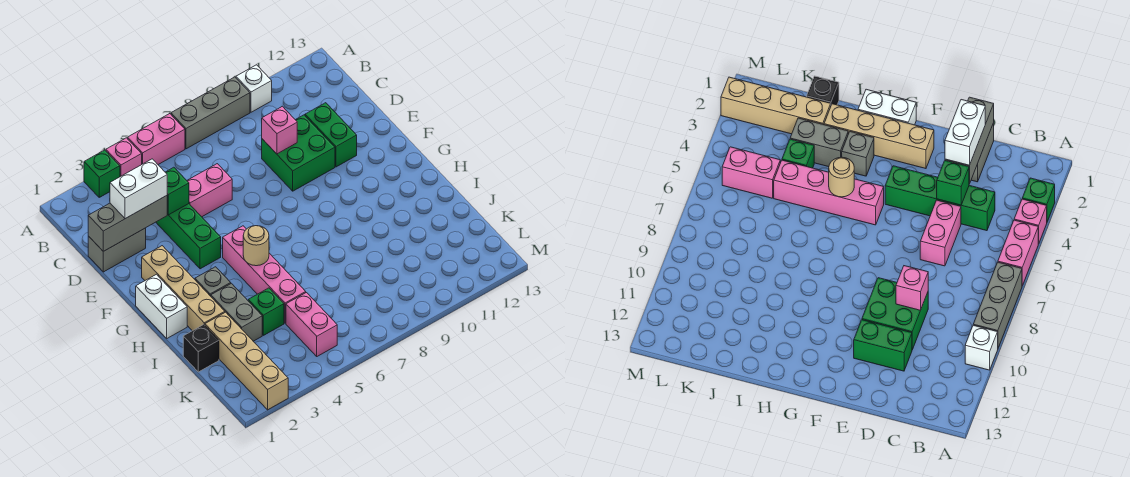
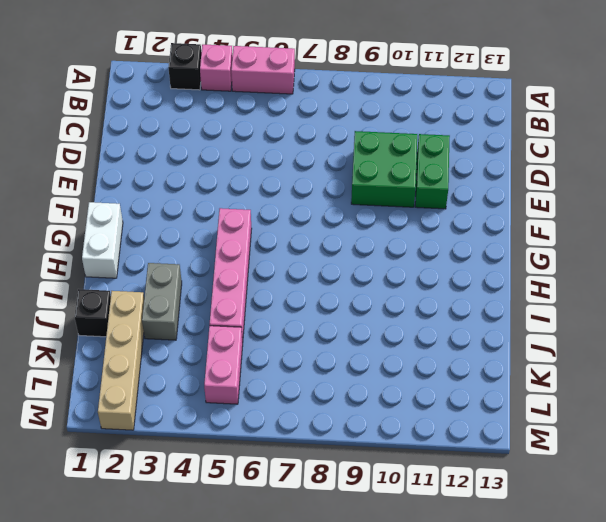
black brick A3 level 1 -> green brick A3 level 1
none -> grey brick A7:A9 level 1
none -> white brick A10 level 1
none -> green brick C4:F4 level 1

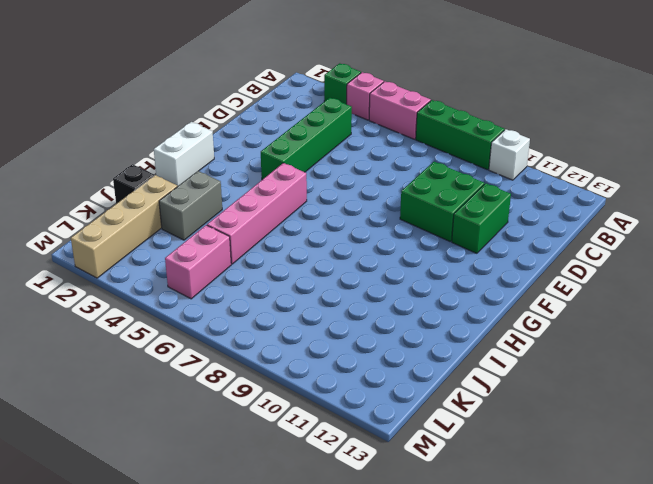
green brick A7:A9 level 1 -> grey brick A7:A9 level 1
none -> grey brick D1:D2 level 1
none -> pink brick D5:D6 level 1
none -> tan brick F2:I2 level 1

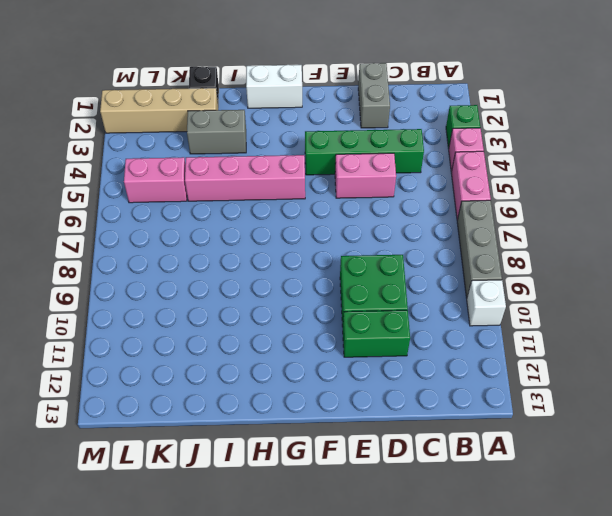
pink brick D5:E5 level 1 -> pink brick D5:D6 level 1
none -> tan brick F2:I2 level 1
none -> grey brick H3 level 1
none -> green brick J4 level 1

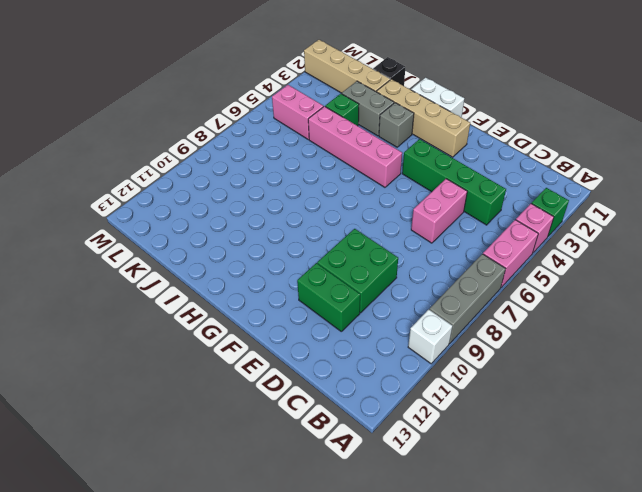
none -> grey brick D1:D2 level 1
none -> grey brick D1:D3 level 2
none -> green brick D4 level 2

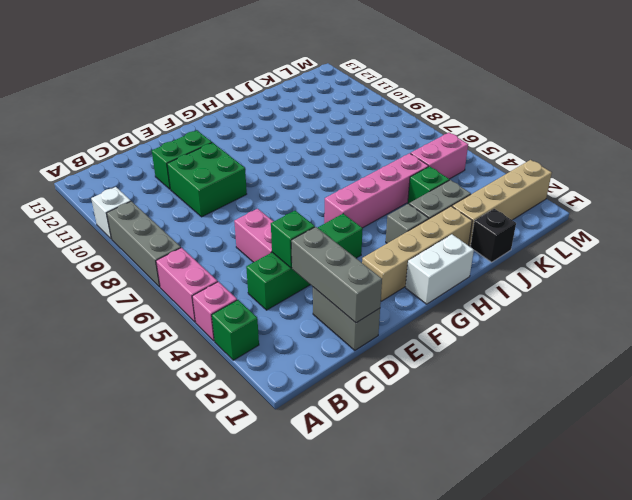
none -> pink brick D9 level 2
none -> tan round brick H5 level 2
none -> white brick D2:D3 level 3

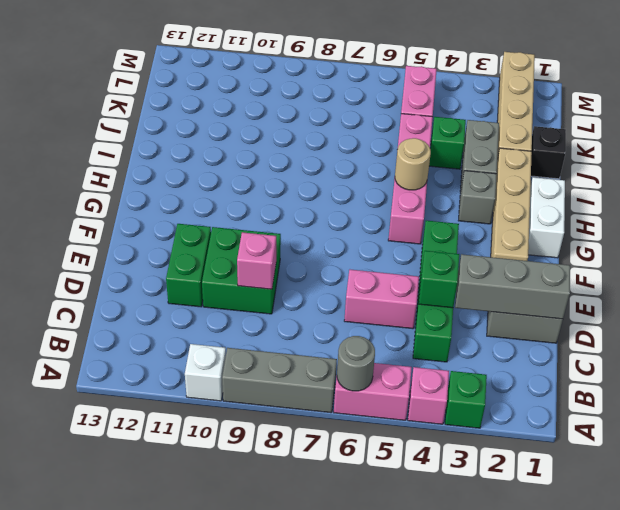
grey round brick A6 level 2 -> none
none -> white brick D2:D3 level 3

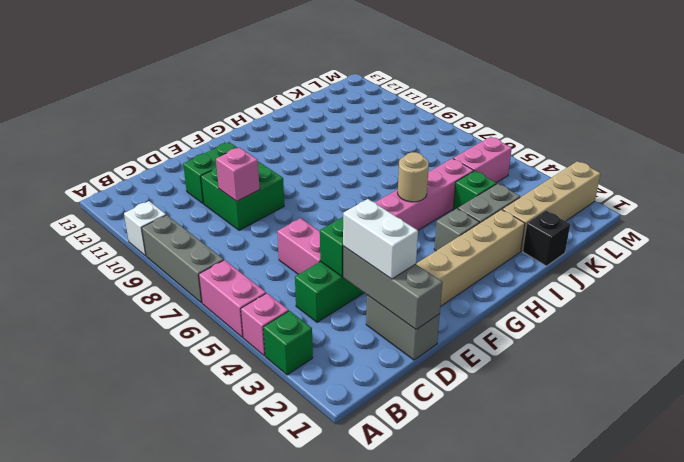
none -> white brick G1:H1 level 1

